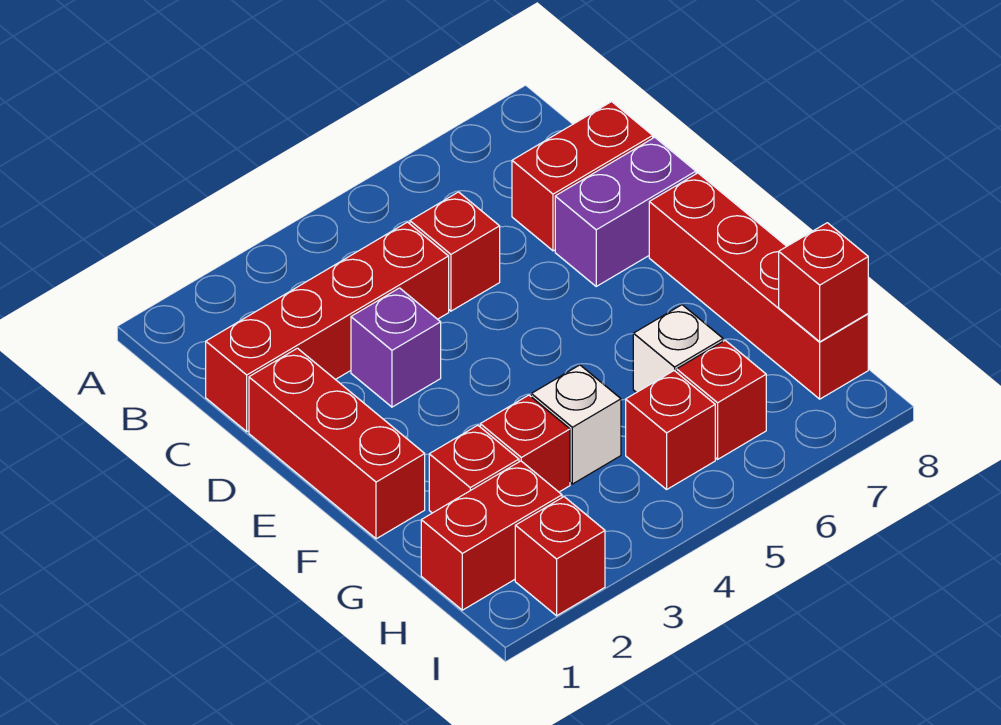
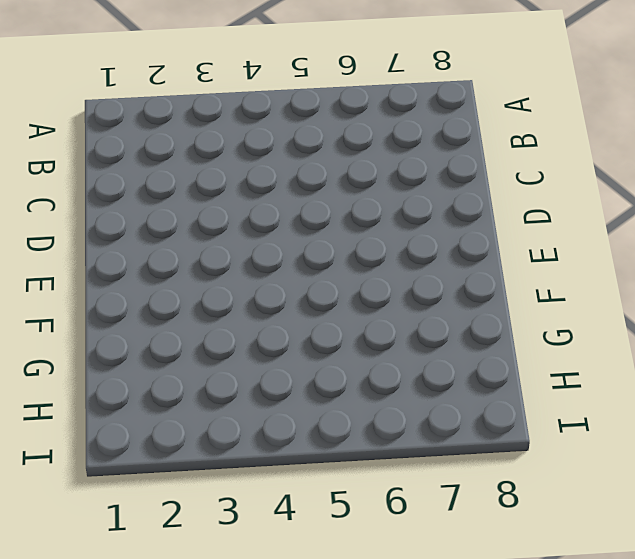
none -> red brick C1:C4 level 1
none -> red brick C5 level 1
none -> red brick C7:C8 level 1

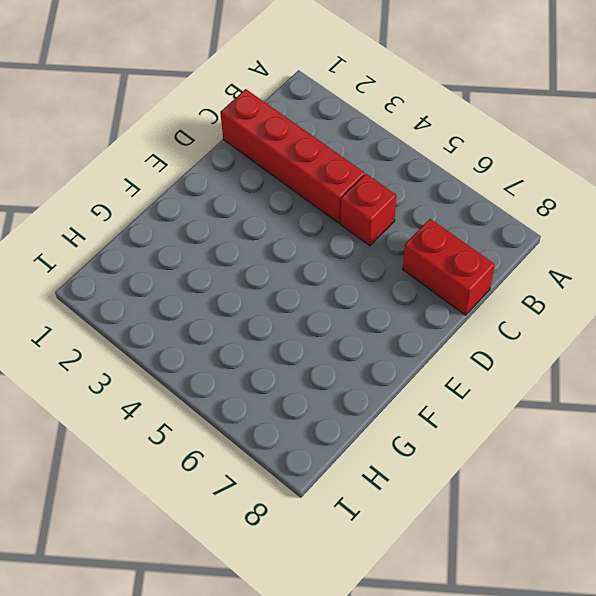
none -> red brick D1:F1 level 1
none -> purple brick D3 level 1
none -> purple brick D7:D8 level 1

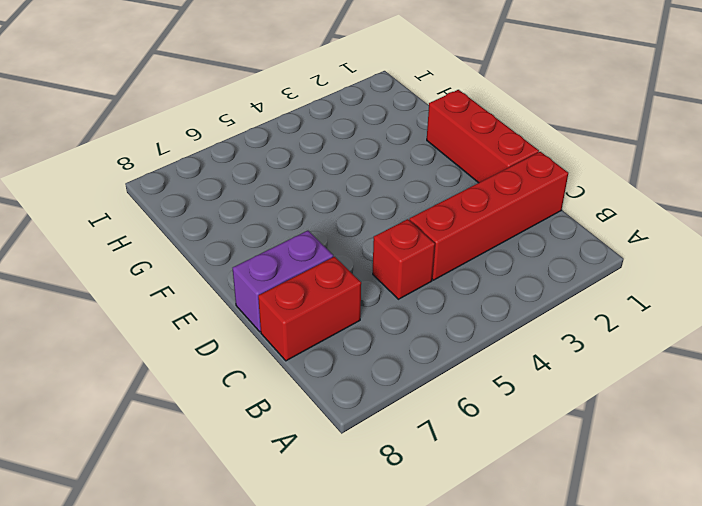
none -> purple brick D3 level 1
none -> red brick E8:H8 level 1
none -> red brick G2 level 1

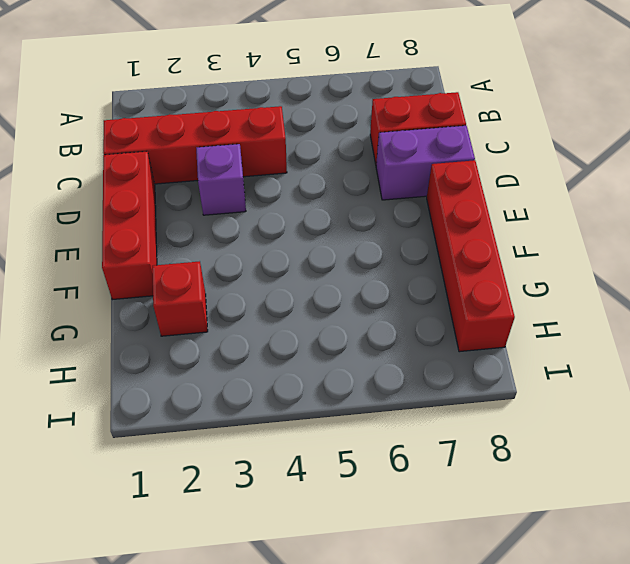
none -> red brick C5 level 1
none -> red brick G3 level 1
none -> white brick G4 level 1

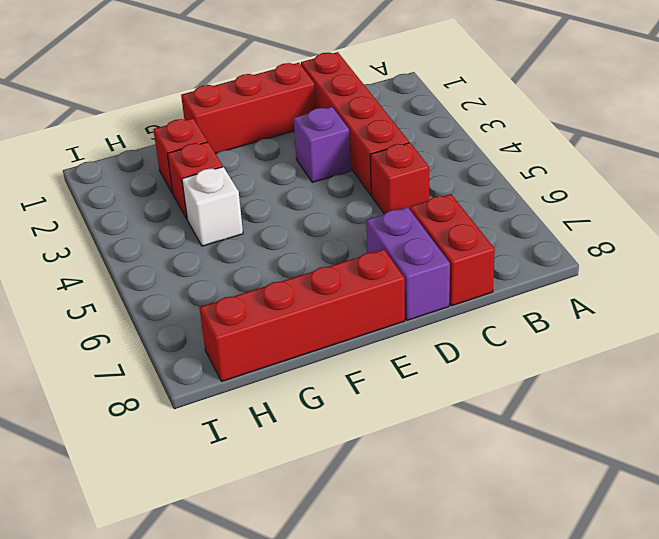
none -> white brick G6 level 1
none -> red brick H1:H2 level 1
none -> red brick H5 level 1

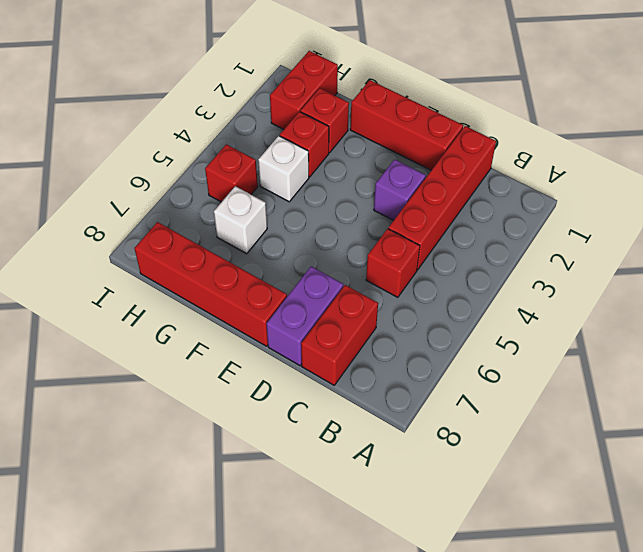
none -> red brick H6 level 1
none -> red brick I2 level 1
none -> red brick H8 level 2

